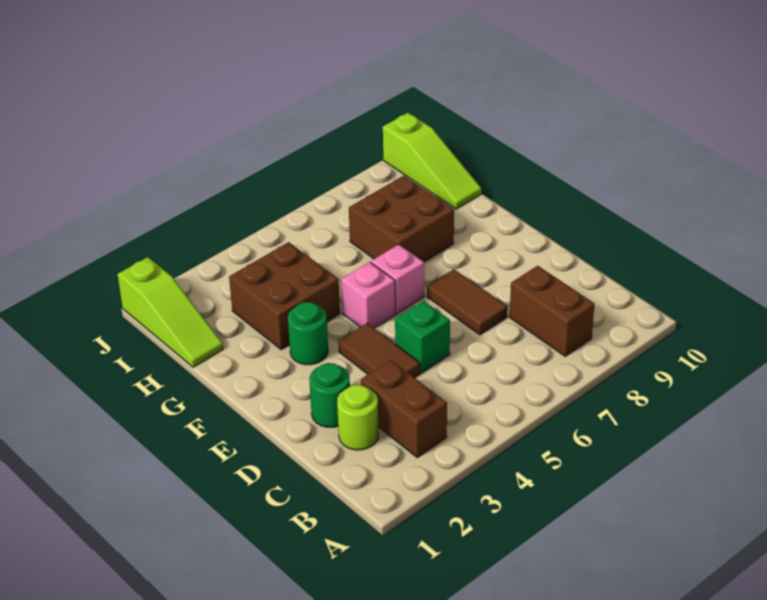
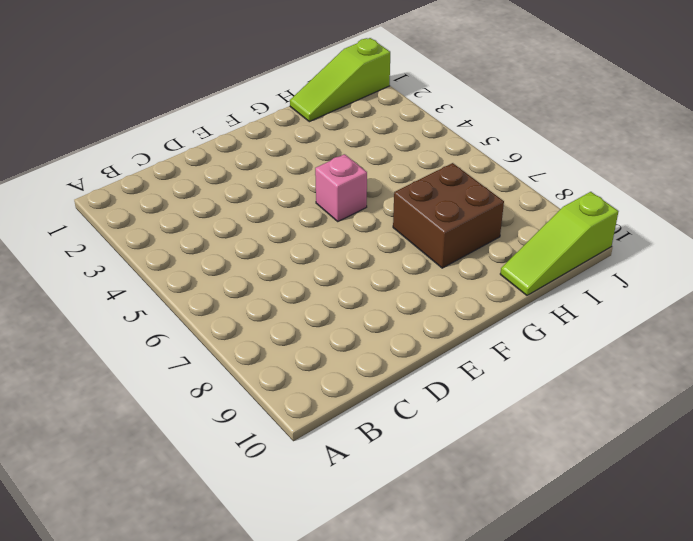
none -> brown brick B3:C3 level 1
none -> brown brick B8:C8 level 1
none -> lime round brick C2 level 1

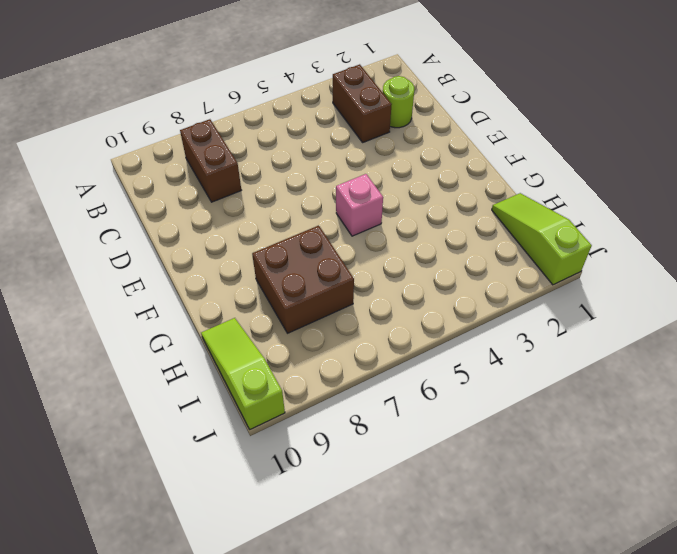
none -> green round brick D2 level 1
none -> brown tile D4:E4 level 1
none -> green brick D5 level 1

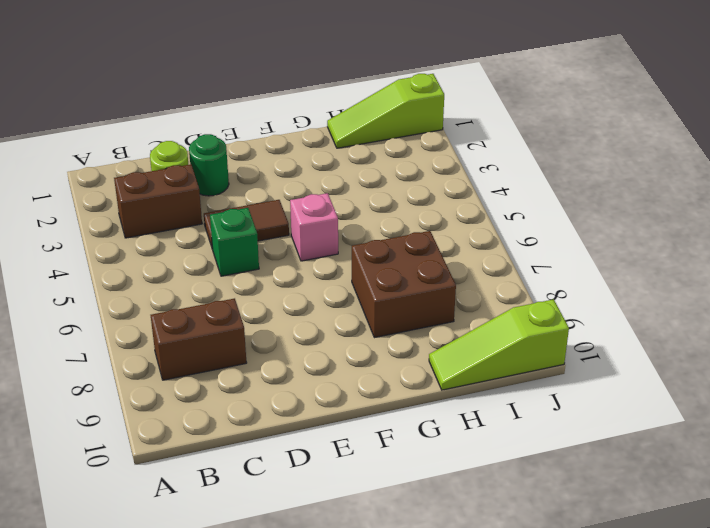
none -> brown tile D7:E7 level 1
none -> green round brick F3 level 1
none -> pink brick F6 level 1

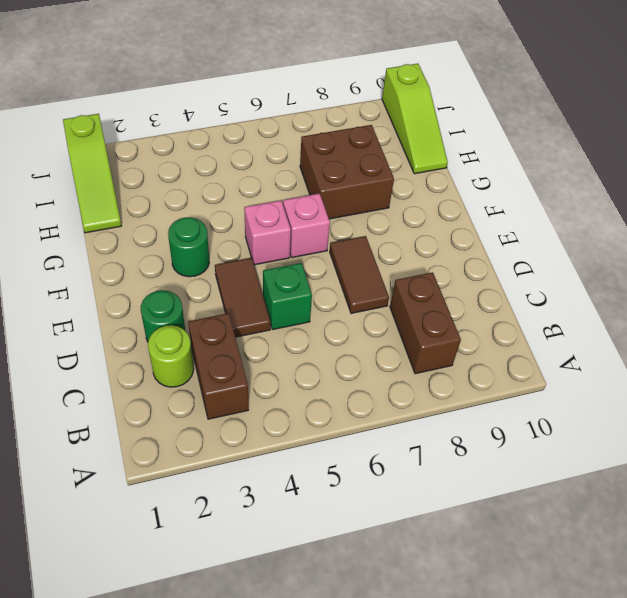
none -> brown brick G3:H4 level 1

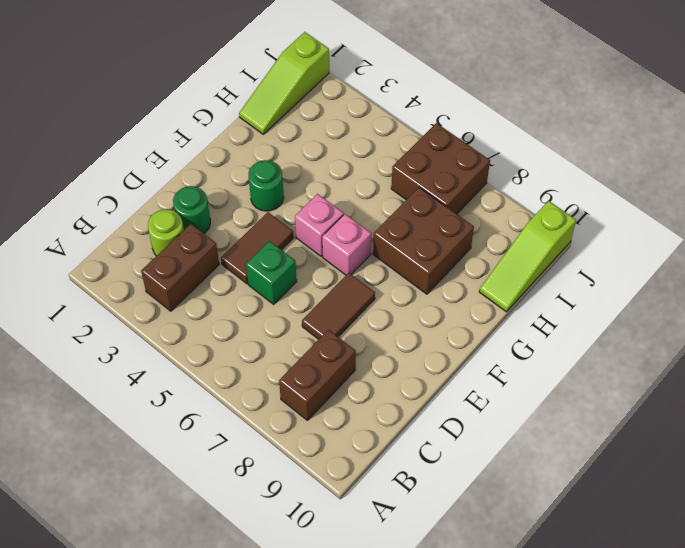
brown brick I6:J7 level 1 -> brown brick G3:H4 level 1

